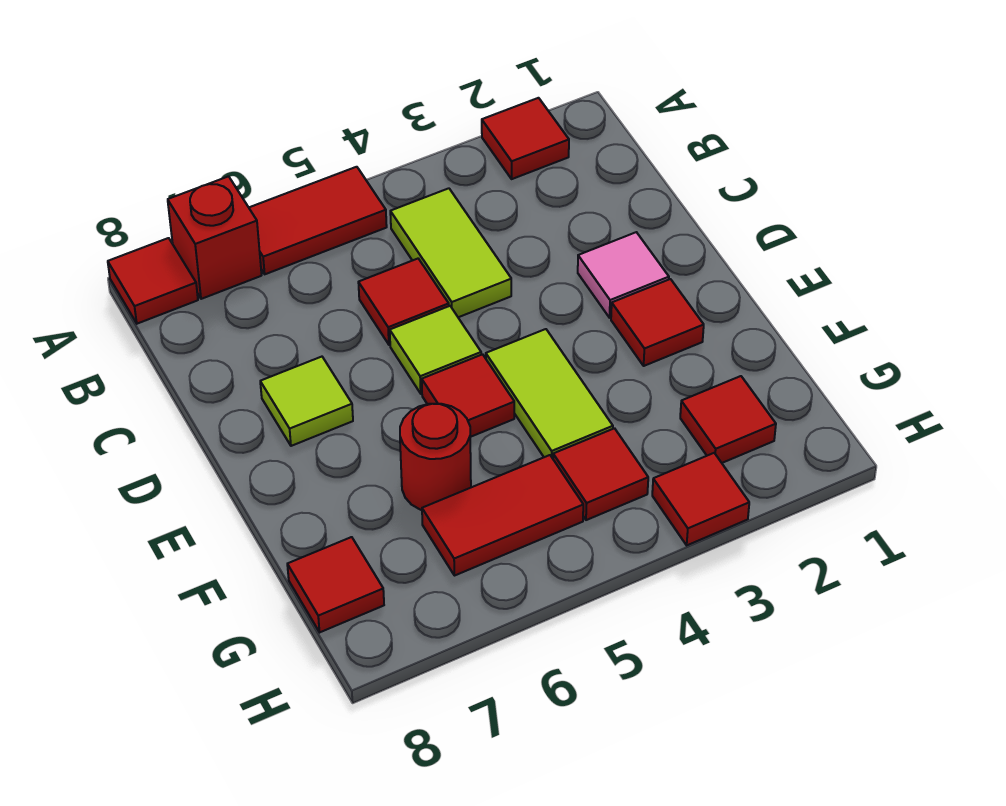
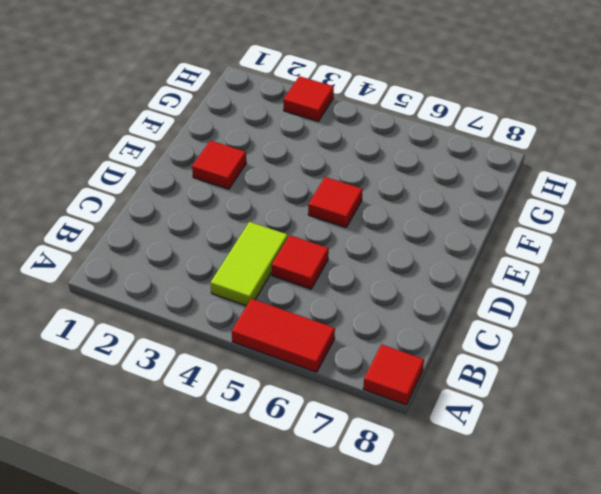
none -> red tile A2 level 1
none -> red brick A7 level 1
none -> pink tile D2 level 1

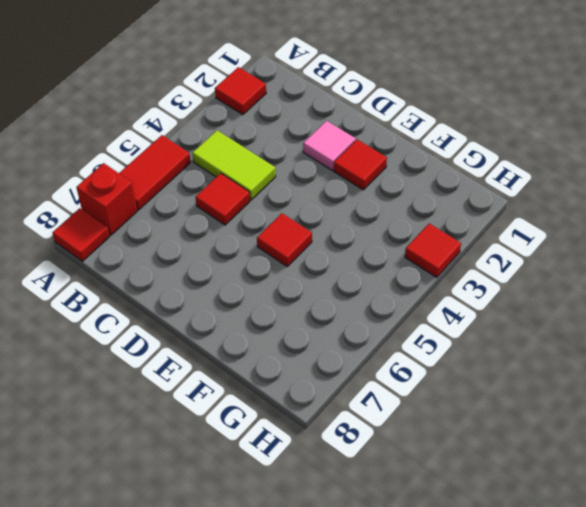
none -> lime tile D5 level 1
none -> lime tile D7 level 1
none -> lime tile E4:F4 level 1

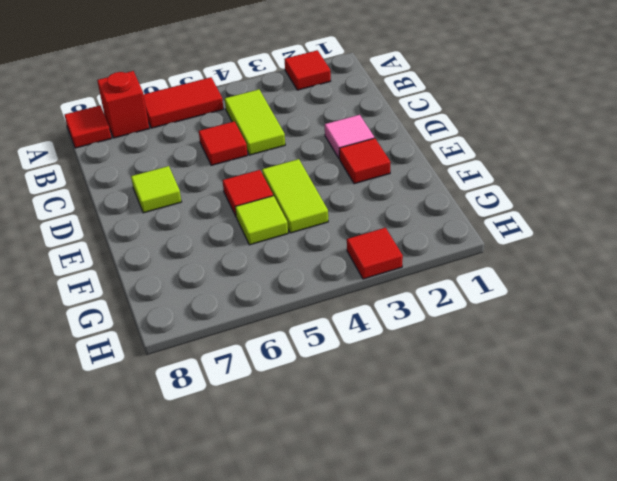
lime tile F5 level 1 -> lime tile D5 level 1
none -> red round brick F6 level 1
none -> red tile G2 level 1
none -> red tile G4 level 1

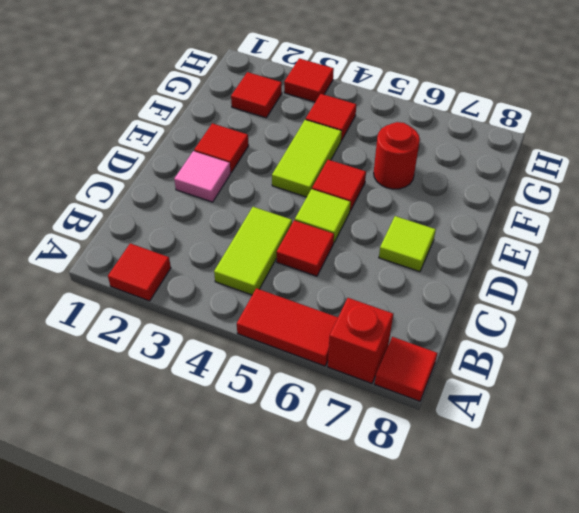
none -> red tile G5:G6 level 1
none -> red tile G8 level 1

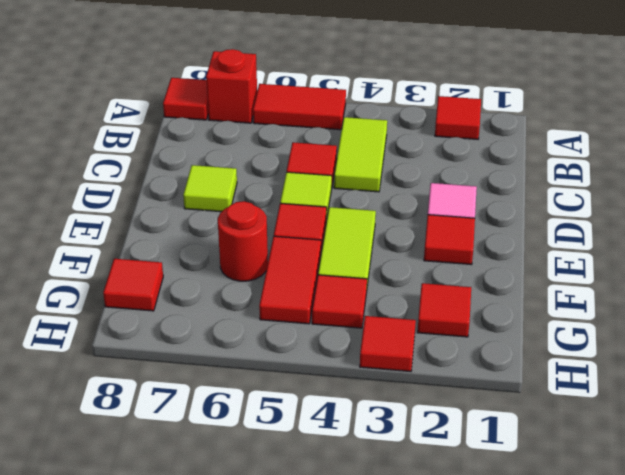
red tile F5:G5 level 1 -> red tile G5:G6 level 1

